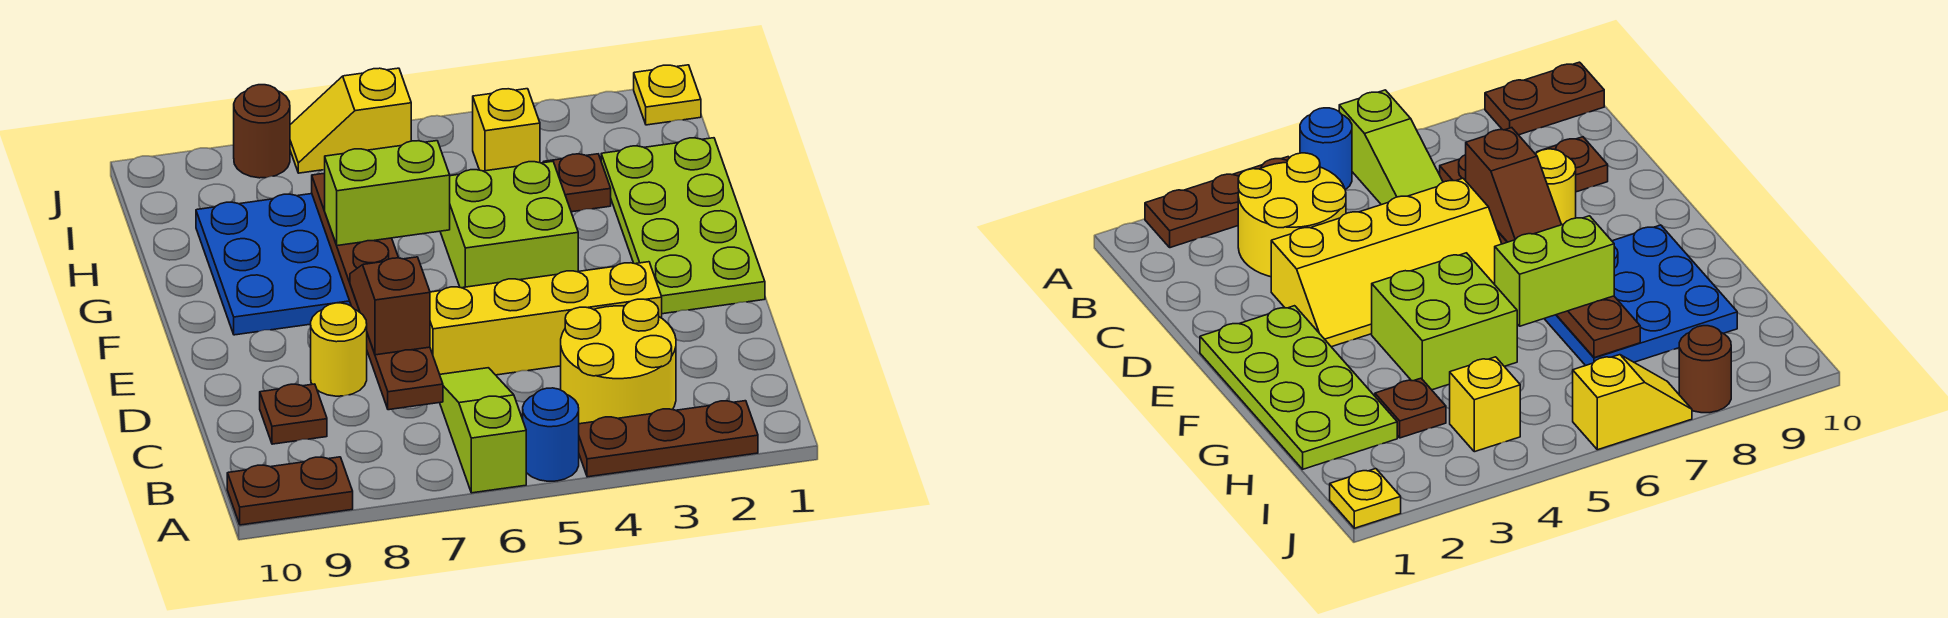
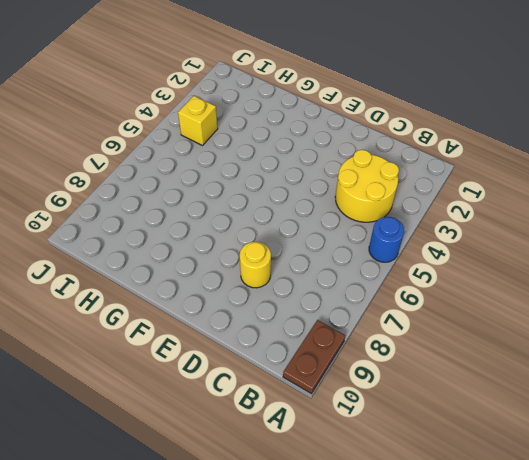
none -> brown plate A2:A4 level 1
none -> lime slope A6:C6 level 1 top A
none -> brown plate C9 level 1

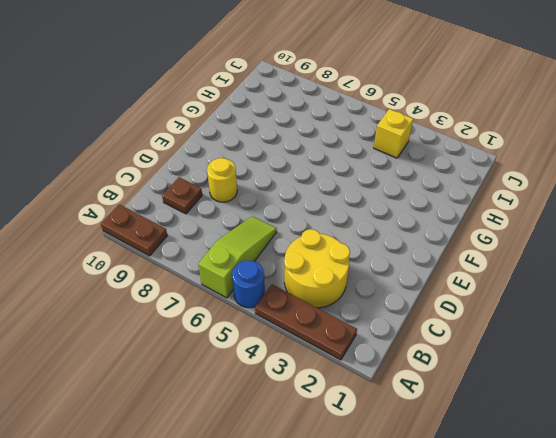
none -> yellow slope D3:E6 level 1 top D
none -> lime plate E1:H2 level 1
none -> lime brick F4:G5 level 1

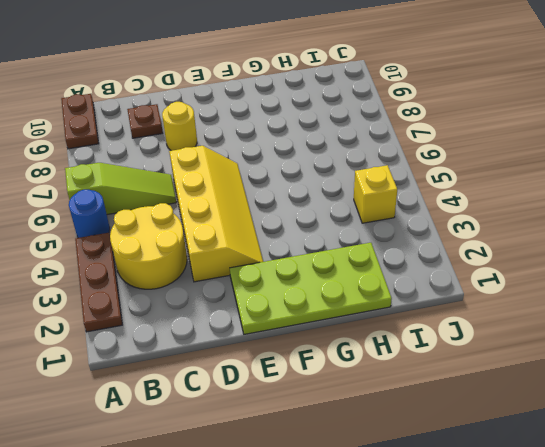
none -> lime brick F4:G5 level 1
none -> blue plate F7:H9 level 1
none -> brown plate H3 level 1

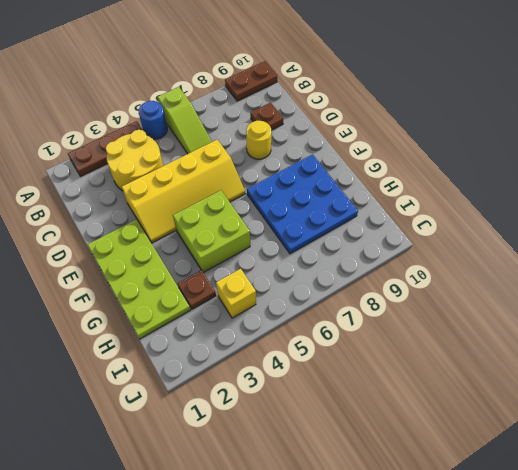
none -> yellow plate J1 level 1
none -> yellow slope J6:J7 level 1 top 6
none -> brown round brick J8 level 1

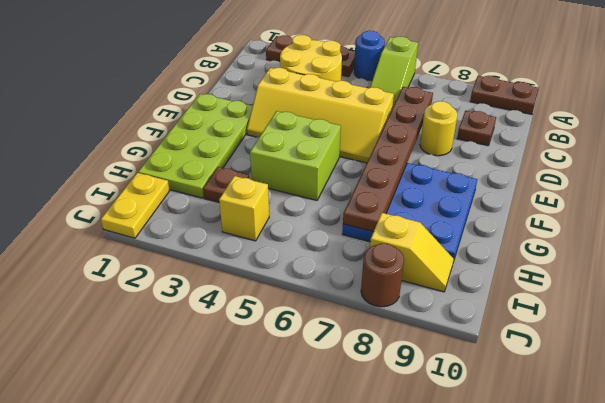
yellow plate I1:J1 level 1 -> yellow plate J1 level 1
yellow slope I8:I9 level 1 top 8 -> yellow slope J6:J7 level 1 top 6
none -> brown slope D7:E7 level 3 top D
none -> lime brick G6:G7 level 3

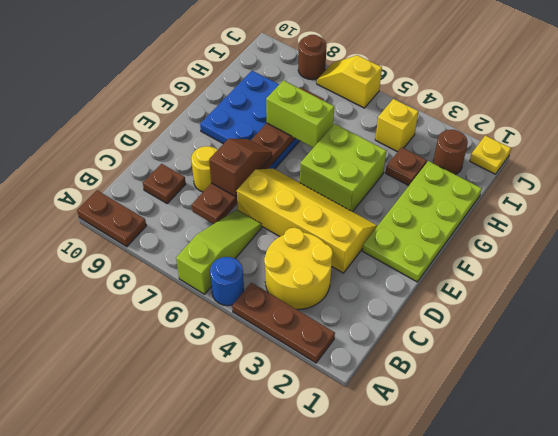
brown round brick I2 level 1 -> none

